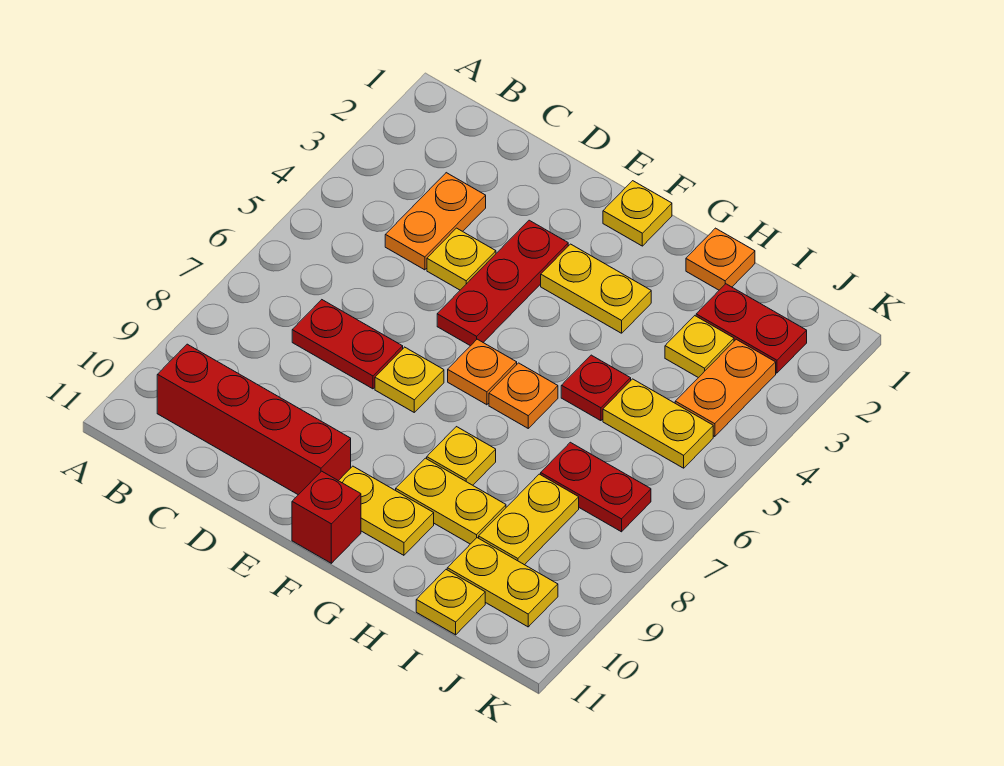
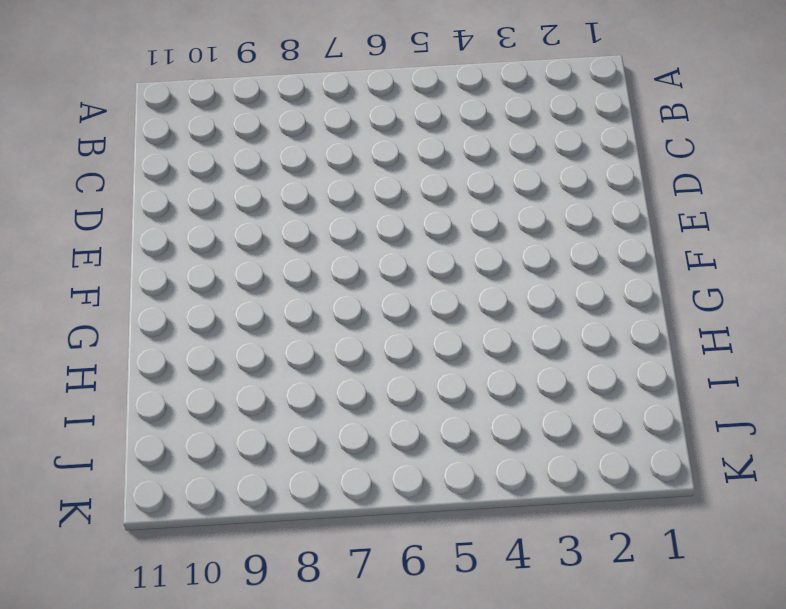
none -> red brick B10:E10 level 1
none -> orange plate C3:C4 level 1
none -> red plate C7:D7 level 1

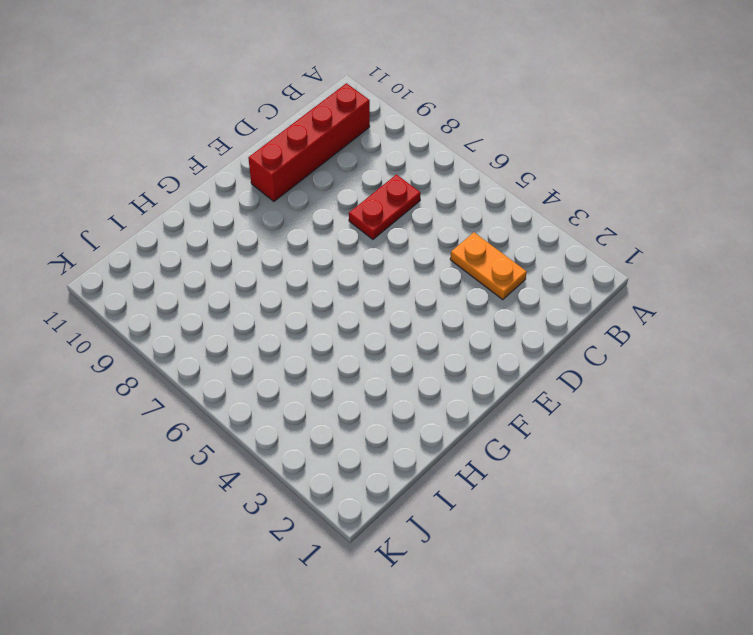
none -> yellow plate D4 level 1
none -> red plate E3:E5 level 1
none -> yellow plate E7 level 1

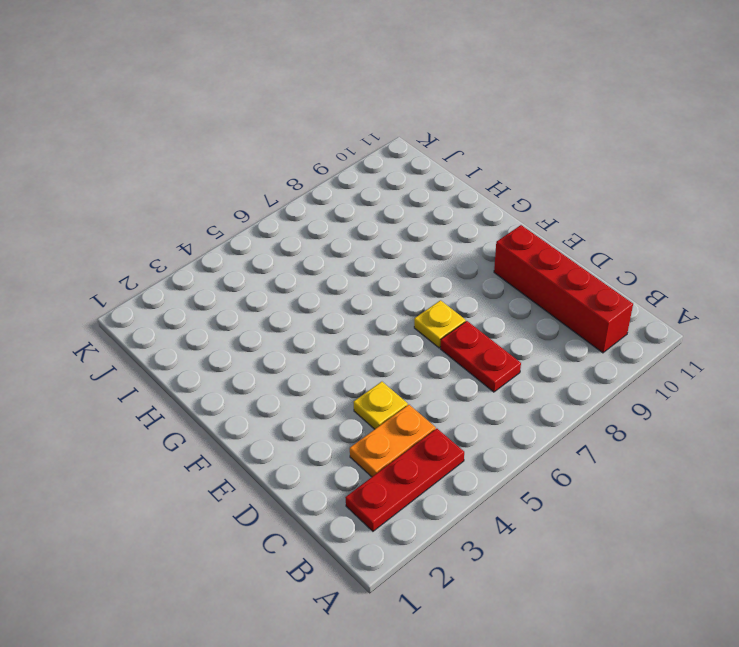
red plate B2:B4 level 1 -> red plate E3:E5 level 1
none -> yellow plate F1 level 1
none -> yellow plate F3:G3 level 1
none -> orange plate F6 level 1

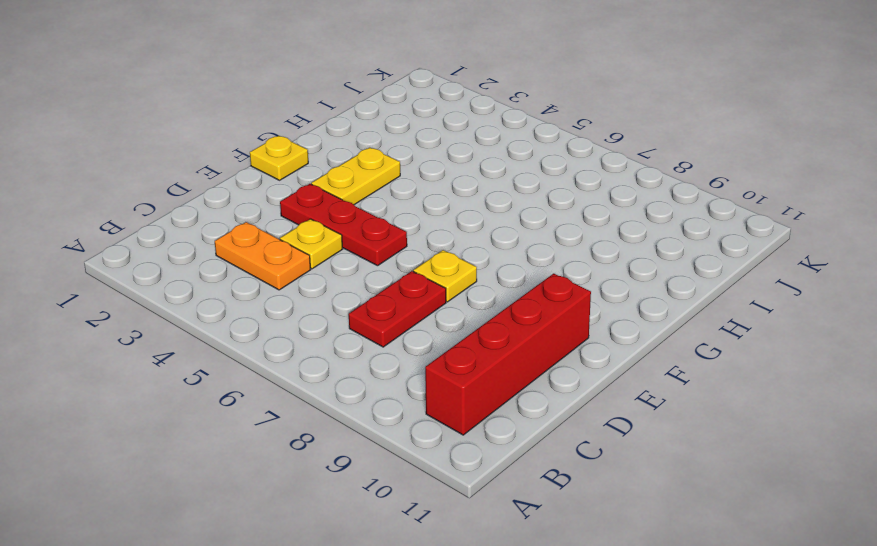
none -> orange plate F6 level 1
none -> yellow plate F10:G10 level 1
none -> red brick F11 level 1

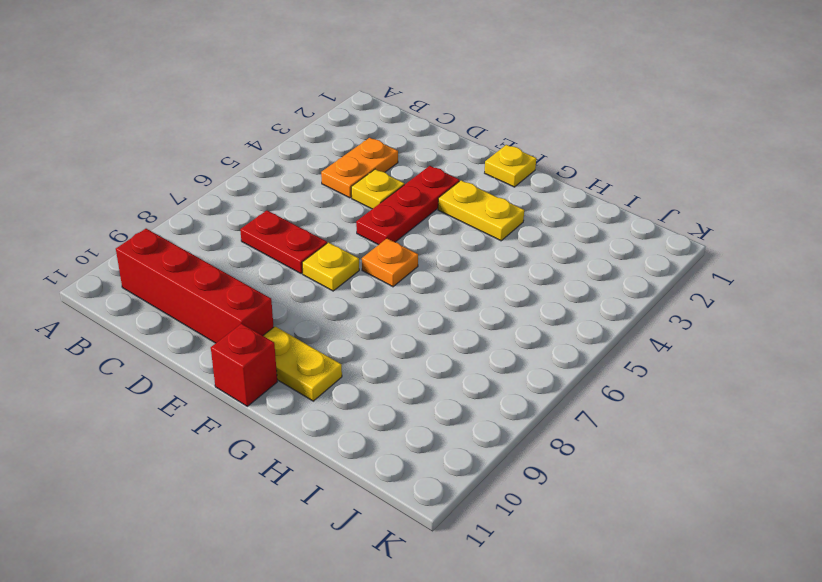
none -> orange plate G6 level 1
none -> yellow plate G8 level 1
none -> yellow plate G9:H9 level 1

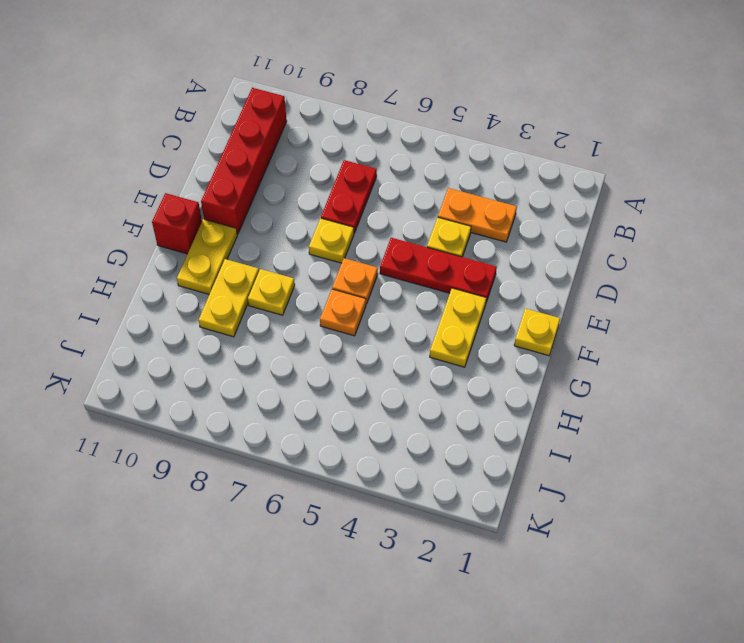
none -> orange plate H1 level 1
none -> red plate H5 level 1
none -> red plate I2:J2 level 1

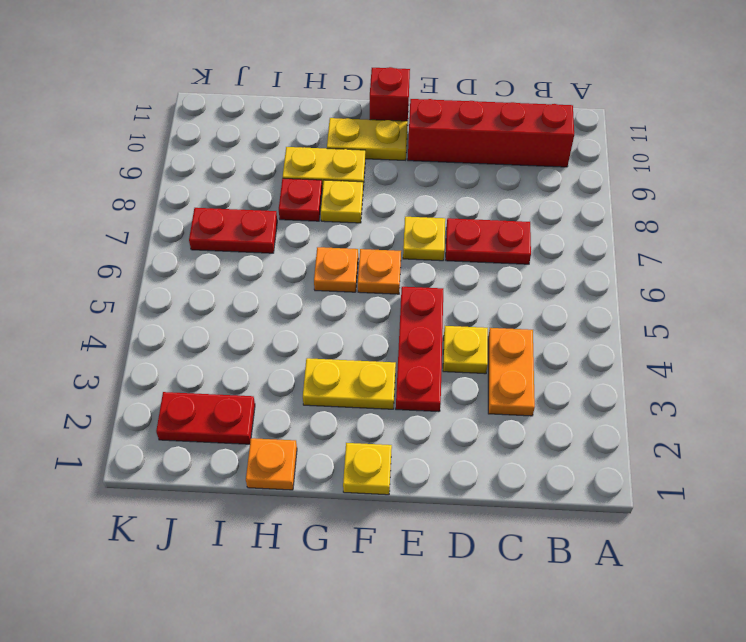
red plate H8 level 1 -> red plate H5 level 1
none -> yellow plate I3 level 1
none -> yellow plate I5:J5 level 1
none -> yellow plate I8:I9 level 1

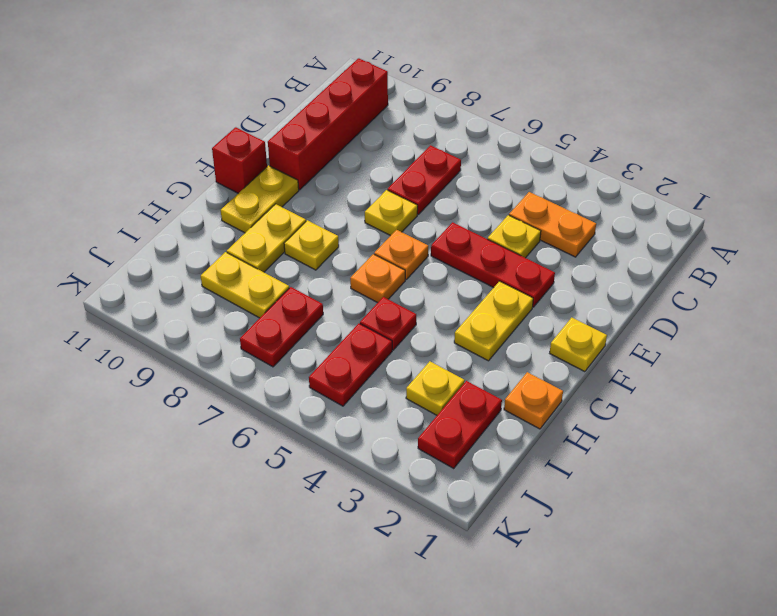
red plate I5:J5 level 1 -> yellow plate I5:J5 level 1
none -> yellow plate I10:J10 level 1
none -> yellow plate I11 level 1
none -> orange plate J3:J4 level 1

